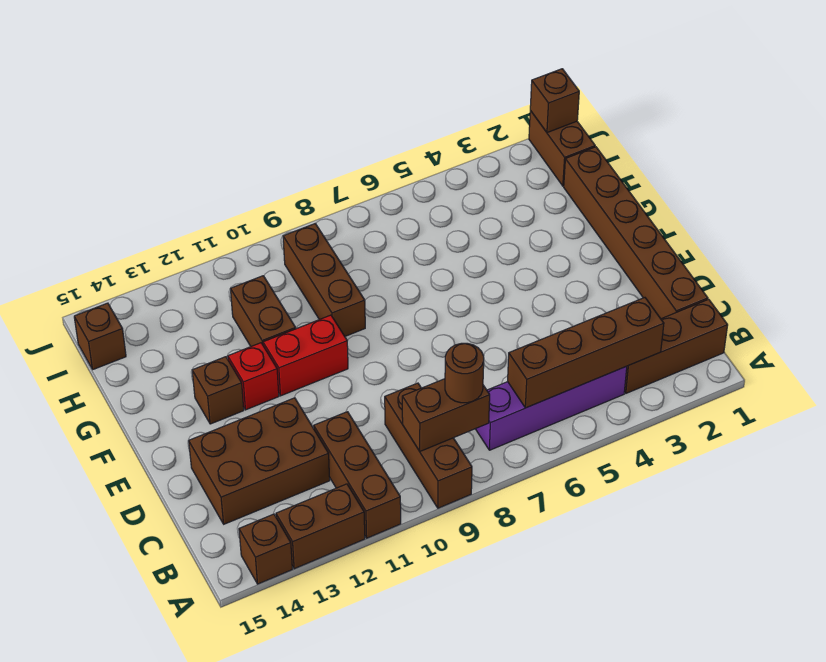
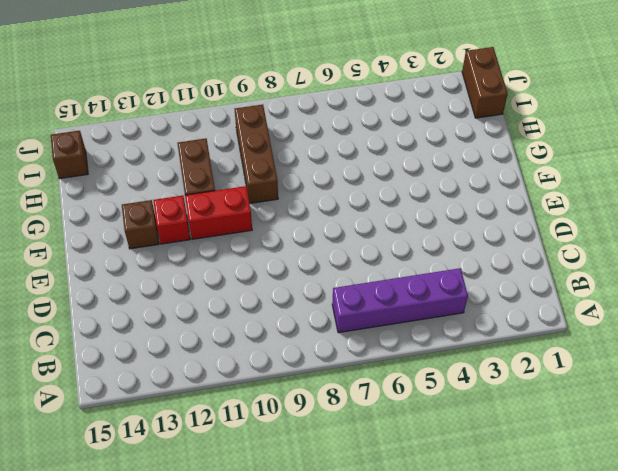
none -> brown brick A9:C9 level 1
none -> brown brick A11:C11 level 1
none -> brown brick A12:A13 level 1

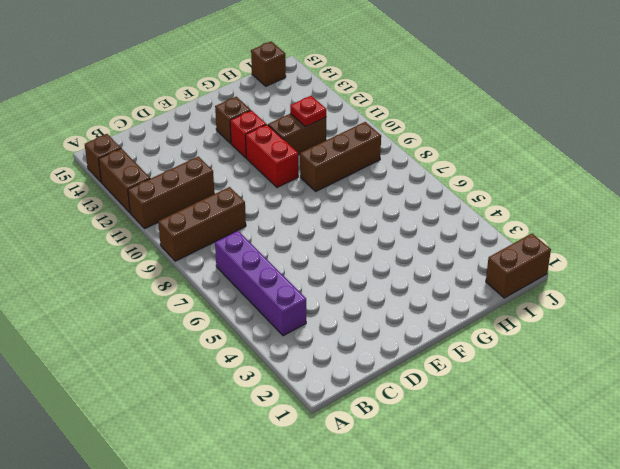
red plate H11 level 2 -> none
none -> brown brick B1:B3 level 1
none -> brown brick C1:H1 level 1
none -> brown brick C12:D14 level 1

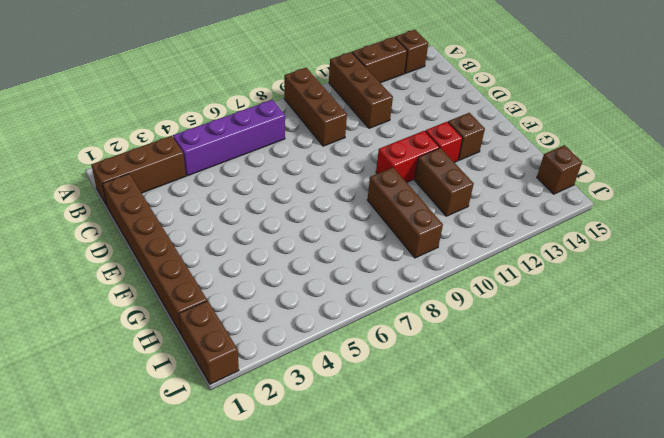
none -> brown brick C12:D14 level 1
none -> brown brick B3:B6 level 2
none -> brown brick B8:B9 level 2

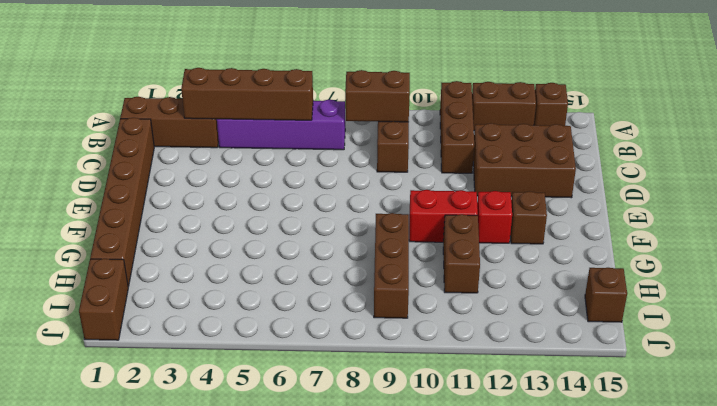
none -> brown brick J1 level 2
none -> brown round brick B8 level 3

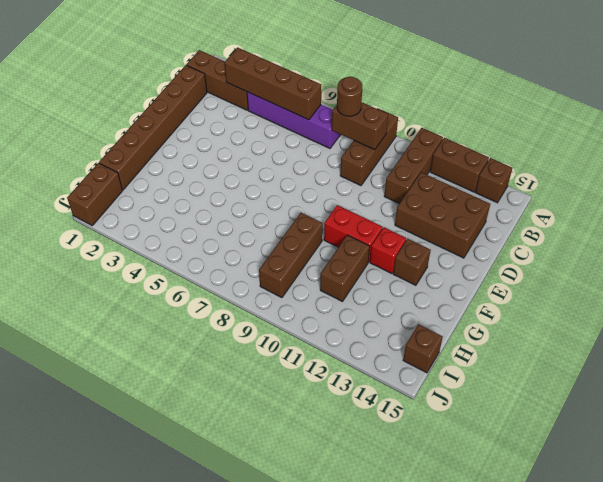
none -> brown brick J1 level 2

